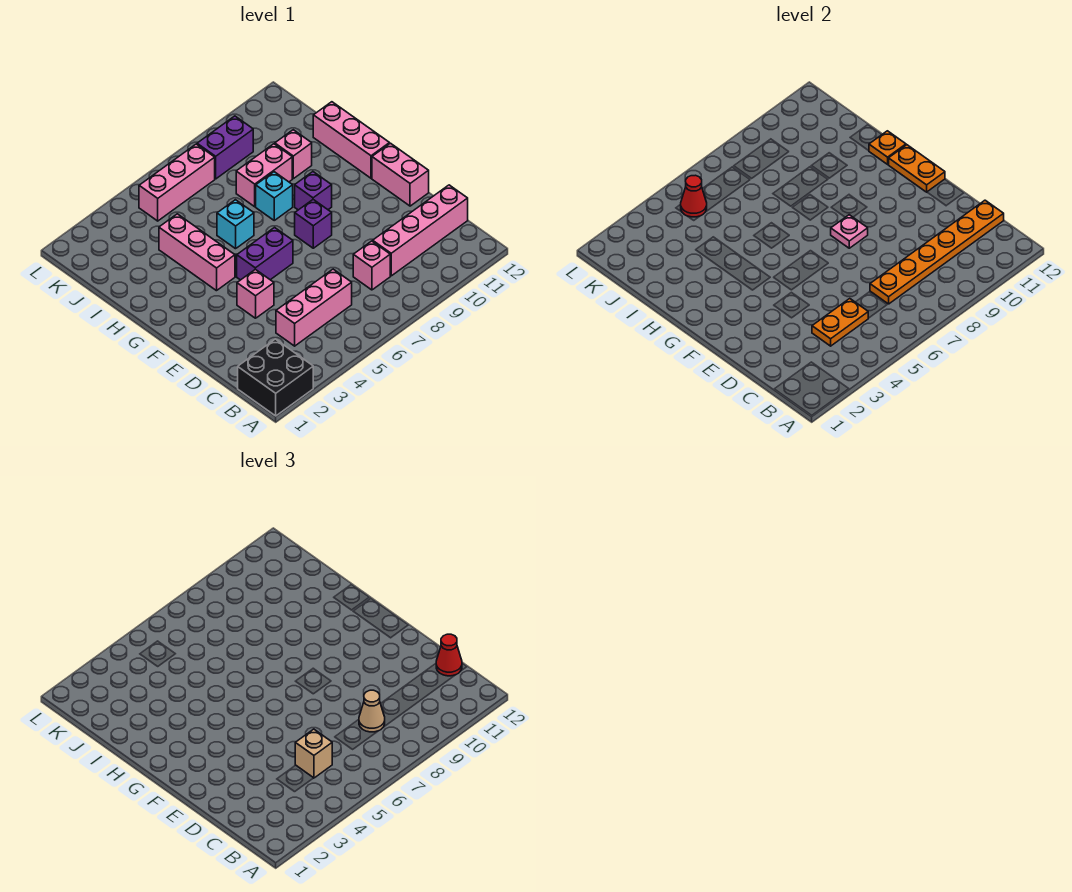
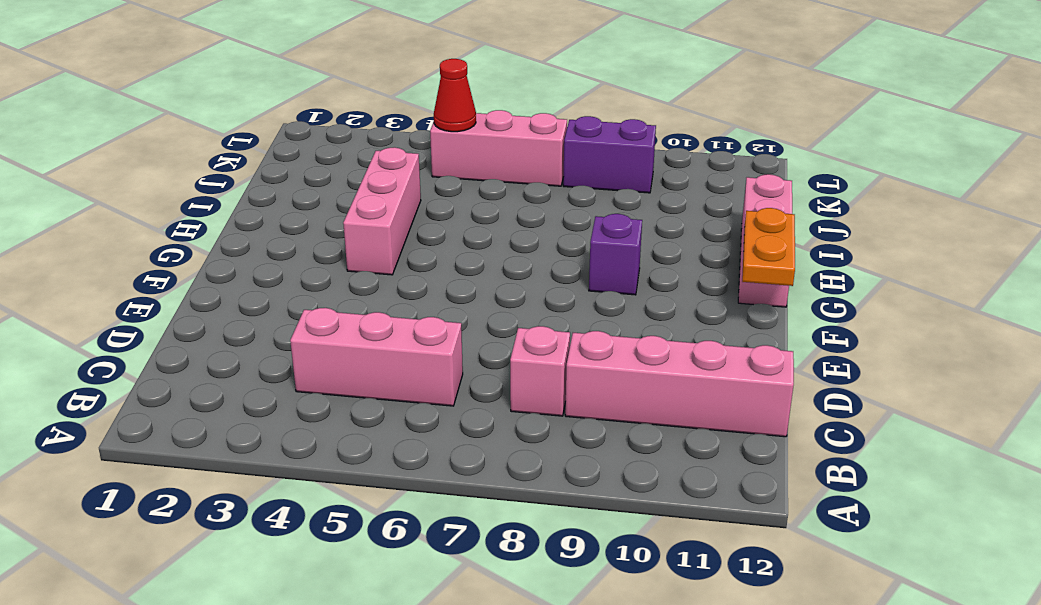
none -> black brick A1:B2 level 1
none -> pink brick E4 level 1
none -> pink brick E12:F12 level 1

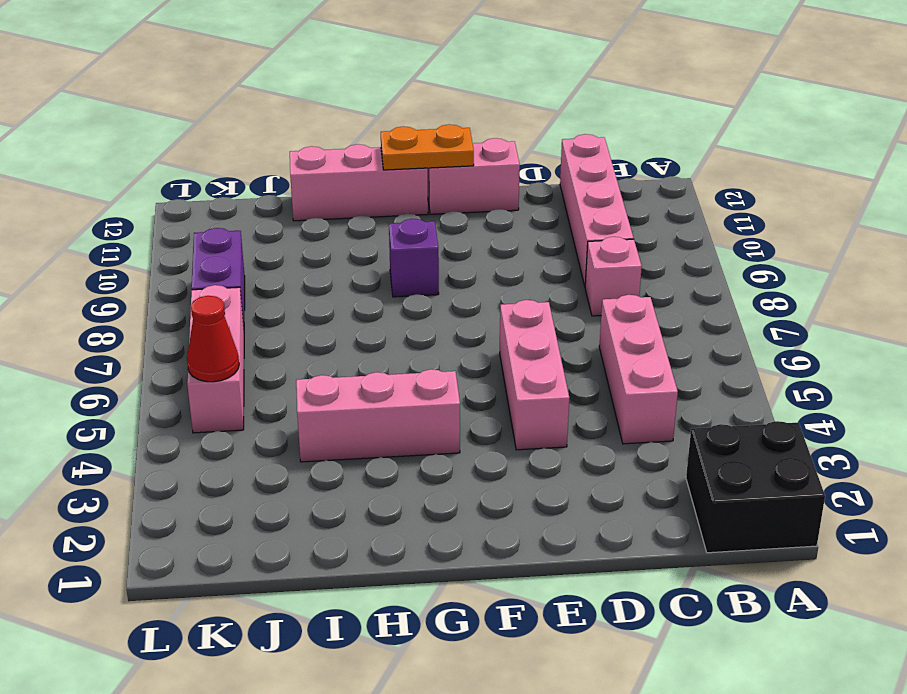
pink brick E4:E6 level 1 -> pink brick E4 level 1
none -> purple brick F5:F6 level 1
none -> purple brick F8 level 1
none -> cyan brick H6 level 1

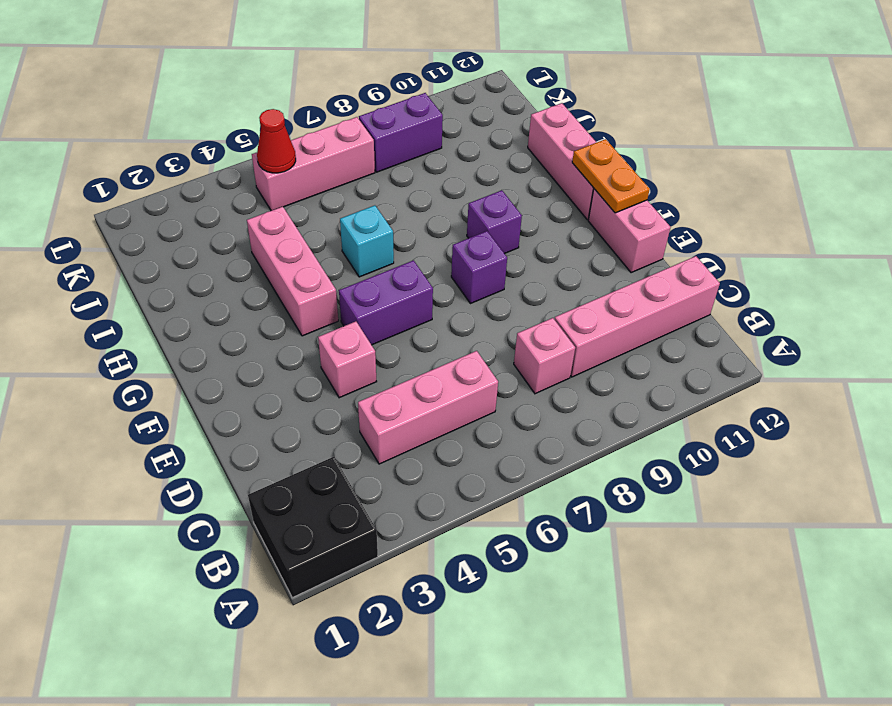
none -> cyan brick H8 level 1
none -> pink brick I8:I9 level 1
none -> pink brick I10 level 1

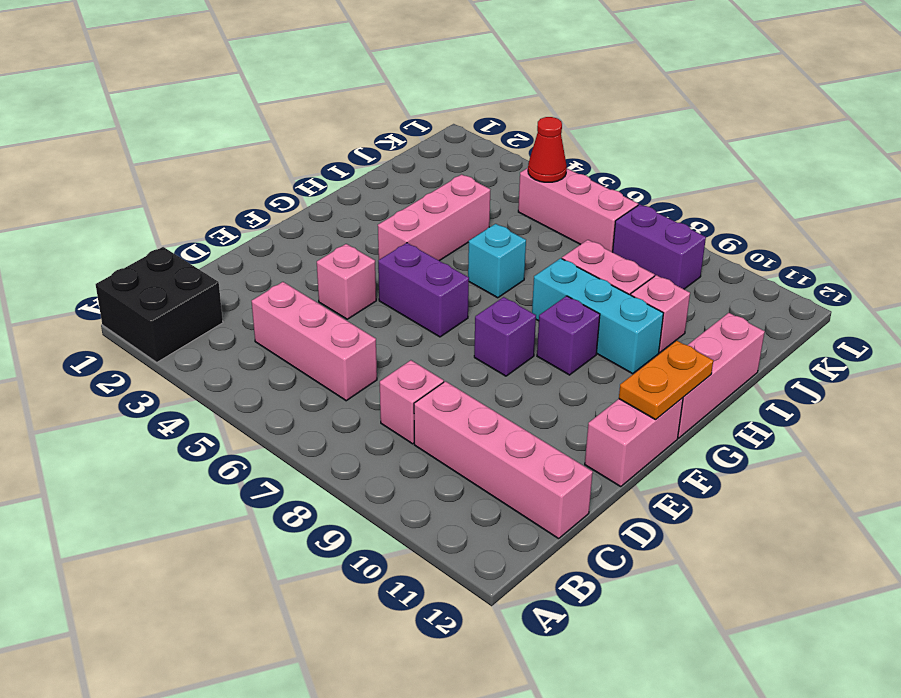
cyan brick H8:H10 level 1 -> cyan brick H8 level 1
none -> orange plate C4:C5 level 2
none -> orange plate C7:C12 level 2
none -> pink plate F8 level 2

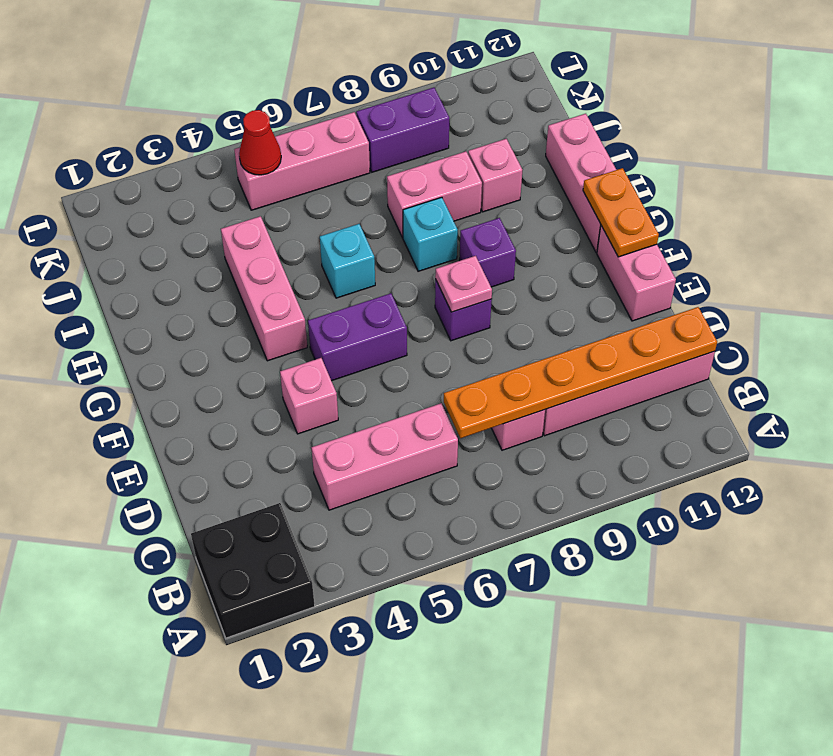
none -> orange plate C4:C5 level 2
none -> orange plate H12 level 2
none -> tan brick C5 level 3

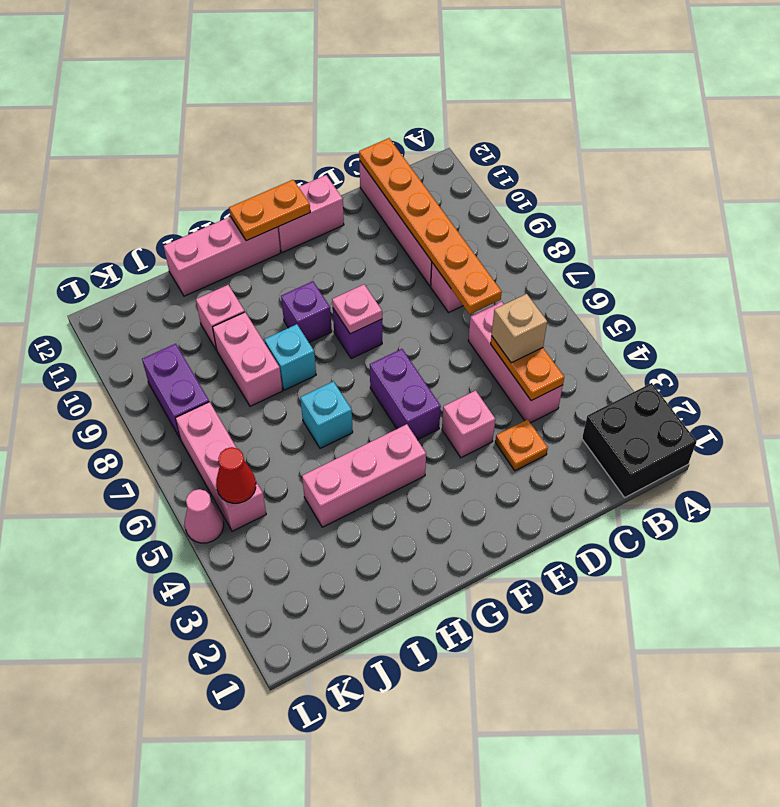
orange plate D3 level 1 -> orange plate H12 level 2
pink cone L5 level 1 -> none
none -> tan cone C8 level 3
none -> red cone C12 level 3

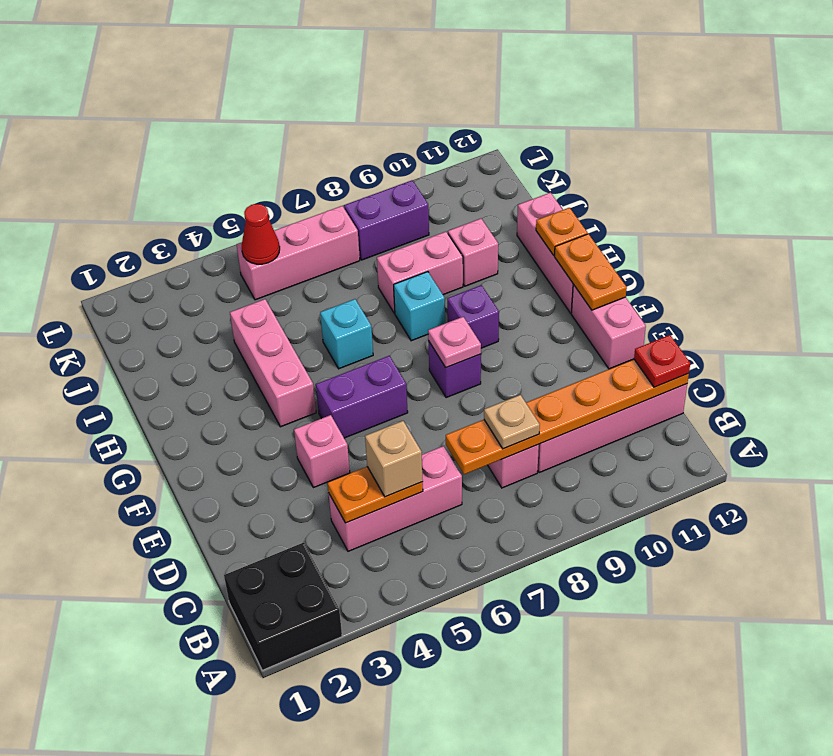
tan plate C8 level 3 -> tan cone C8 level 3
red plate C12 level 3 -> red cone C12 level 3

